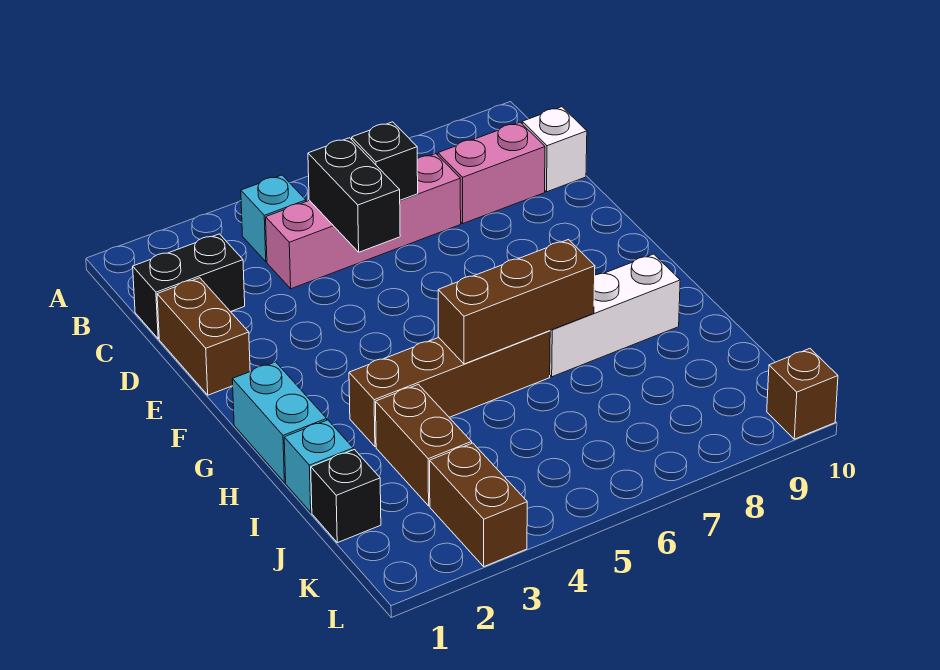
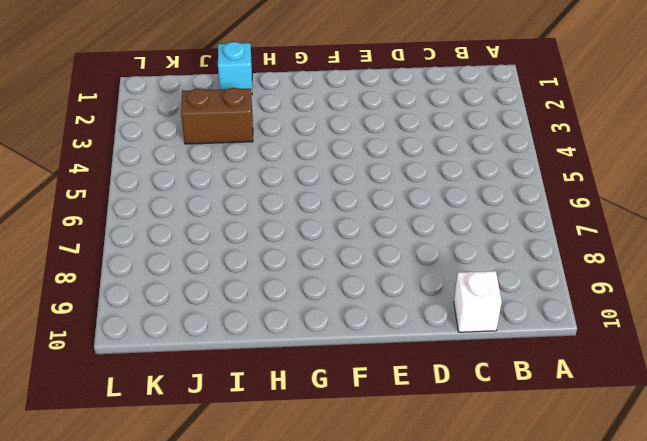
none -> cyan brick B4 level 1
none -> black brick C1:C2 level 1
none -> pink brick C4:C7 level 1

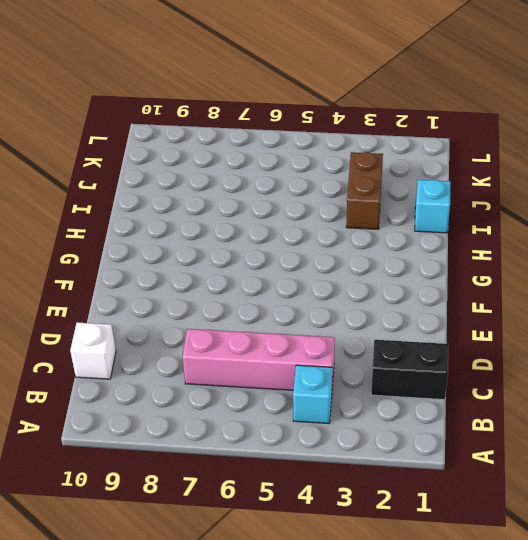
none -> pink brick C8:C9 level 1
none -> brown brick D1:E1 level 1
none -> cyan brick G1:H1 level 1

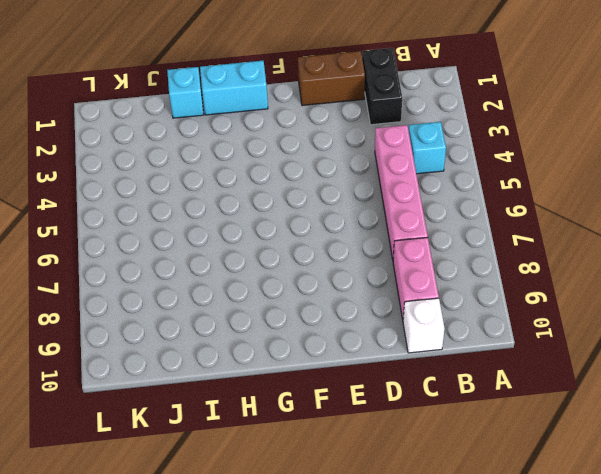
none -> brown brick H3:H6 level 1
none -> white brick H7:H9 level 1
none -> brown brick I3:J3 level 1

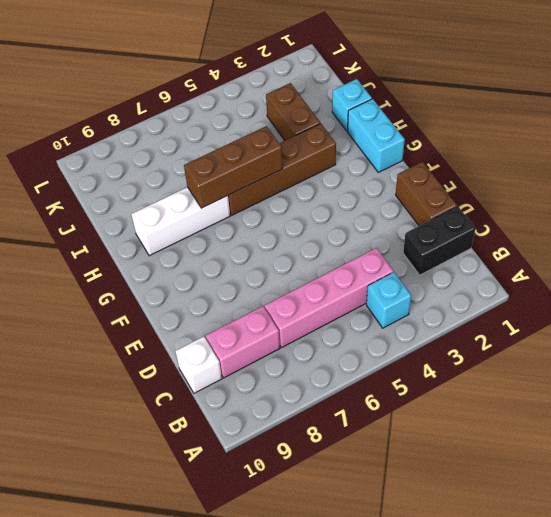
none -> black brick J1 level 1
none -> brown brick K3:L3 level 1
none -> brown brick L10 level 1

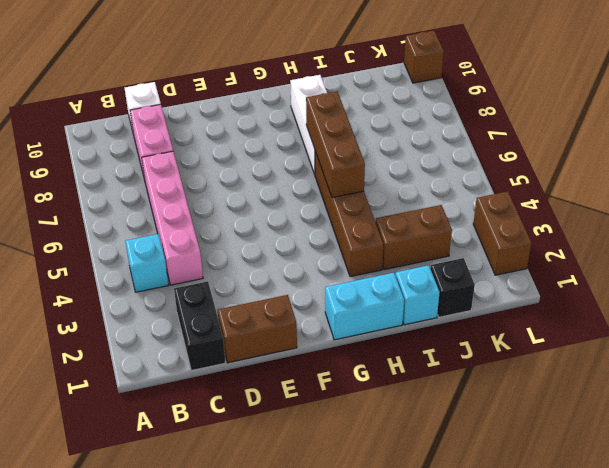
brown brick L2:L3 level 1 -> brown brick K3:L3 level 1
none -> black brick C5:D5 level 2
none -> black brick C6 level 2

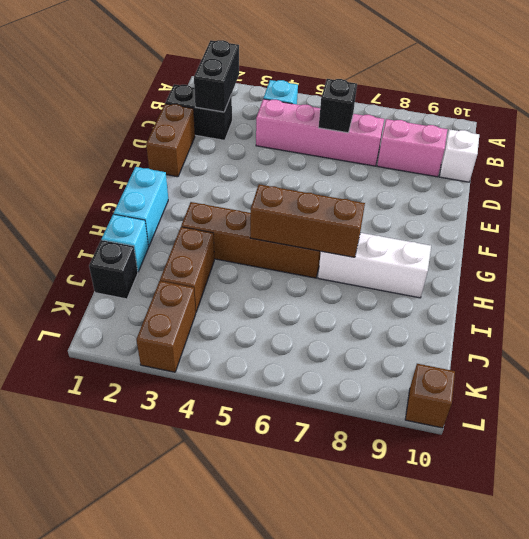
black brick B2:C2 level 2 -> black brick C5:D5 level 2

